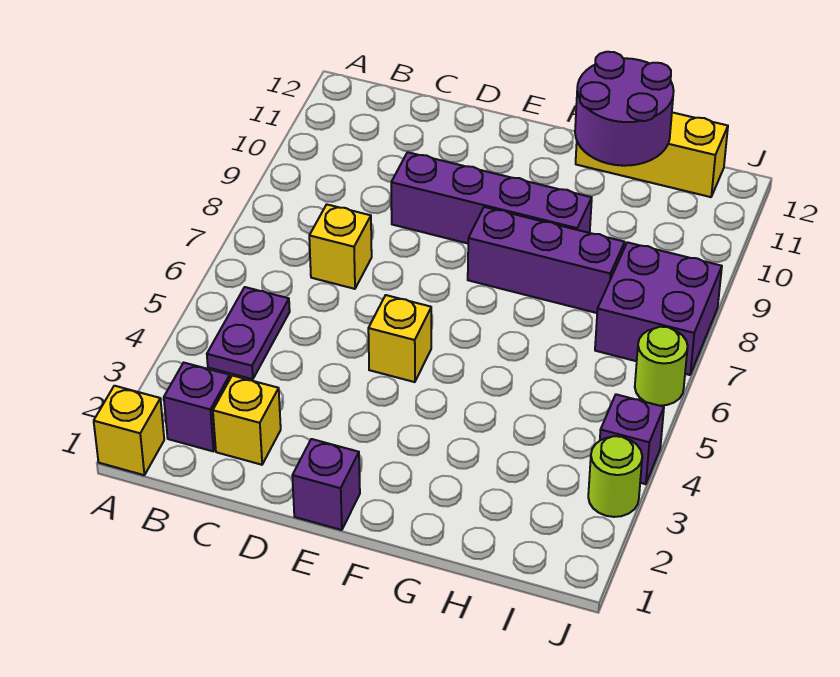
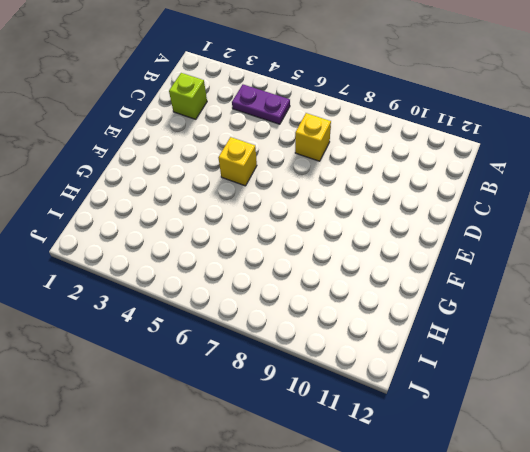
lime brick C2 level 1 -> yellow brick C2 level 1
none -> yellow brick A1 level 1
none -> purple brick B2 level 1
none -> purple brick D9:G9 level 1

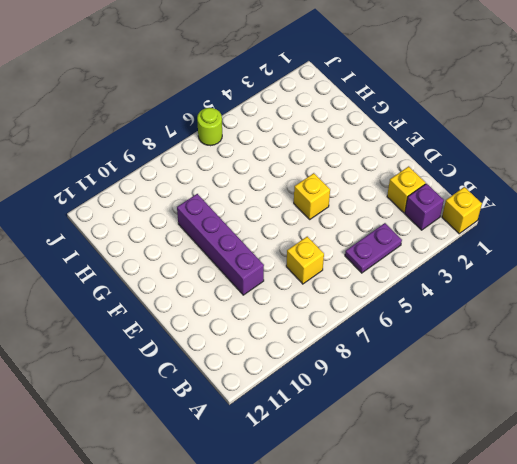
none -> purple brick E1 level 1
none -> purple brick F8:H8 level 1
none -> yellow brick G12:I12 level 1

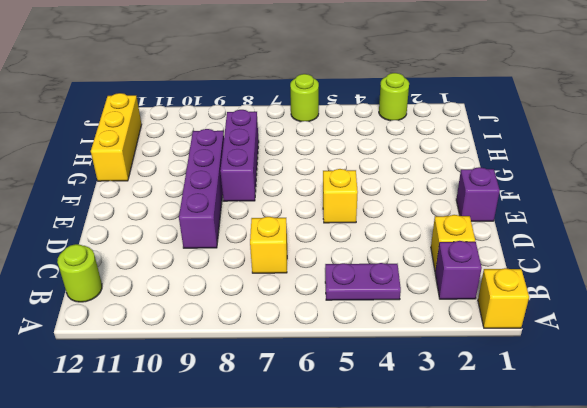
lime round brick B12 level 1 -> none
none -> purple brick I7:J8 level 1
none -> purple brick J4 level 1
none -> purple round brick G11:H12 level 2

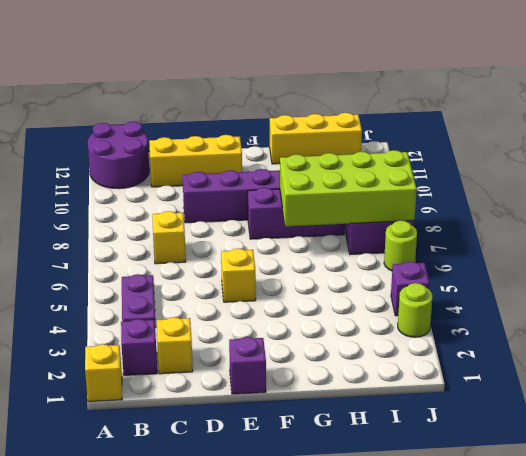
purple round brick A11:B12 level 1 -> purple round brick G11:H12 level 2
yellow brick C11:E11 level 1 -> none
lime brick G7:J8 level 2 -> none

